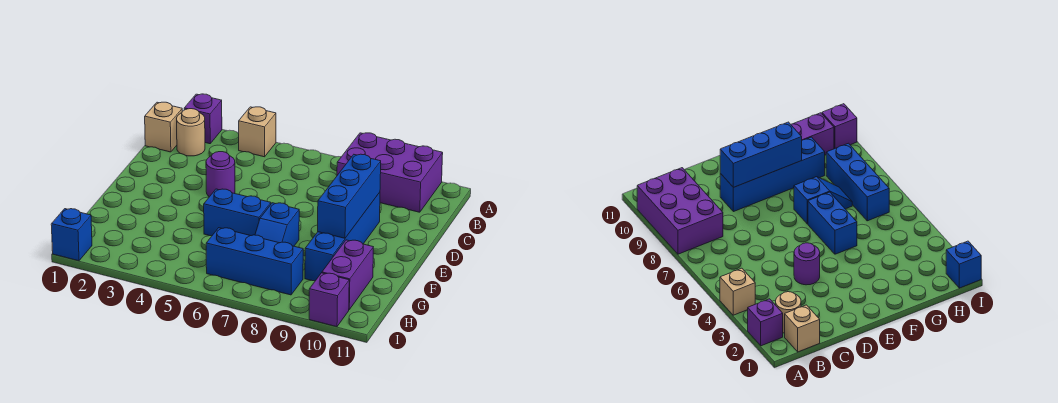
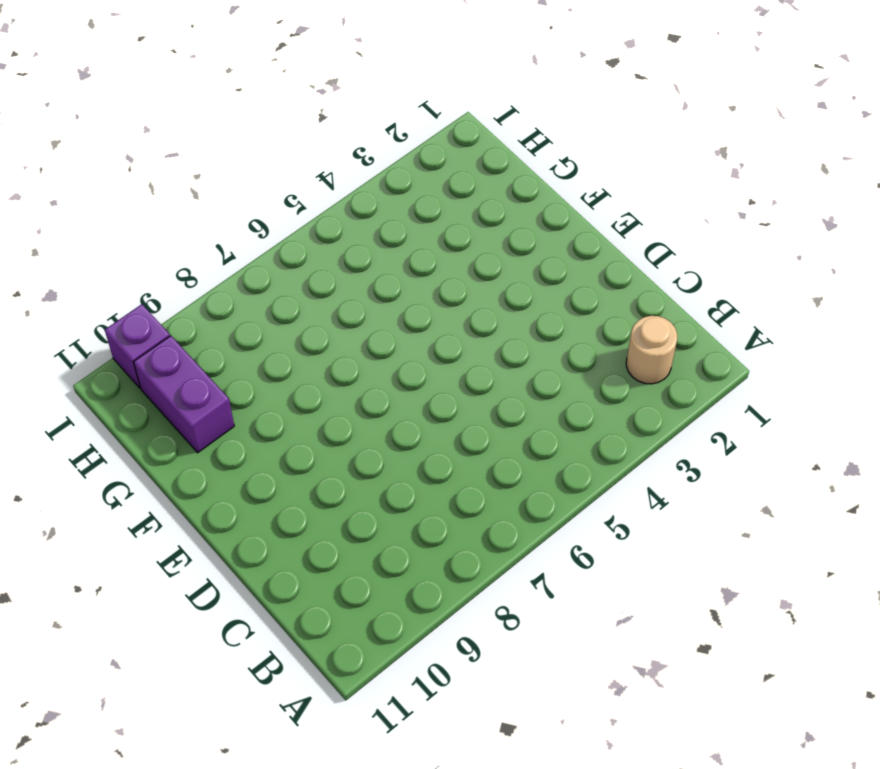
none -> purple brick A2 level 1
none -> tan brick A4 level 1
none -> purple brick A8:B10 level 1

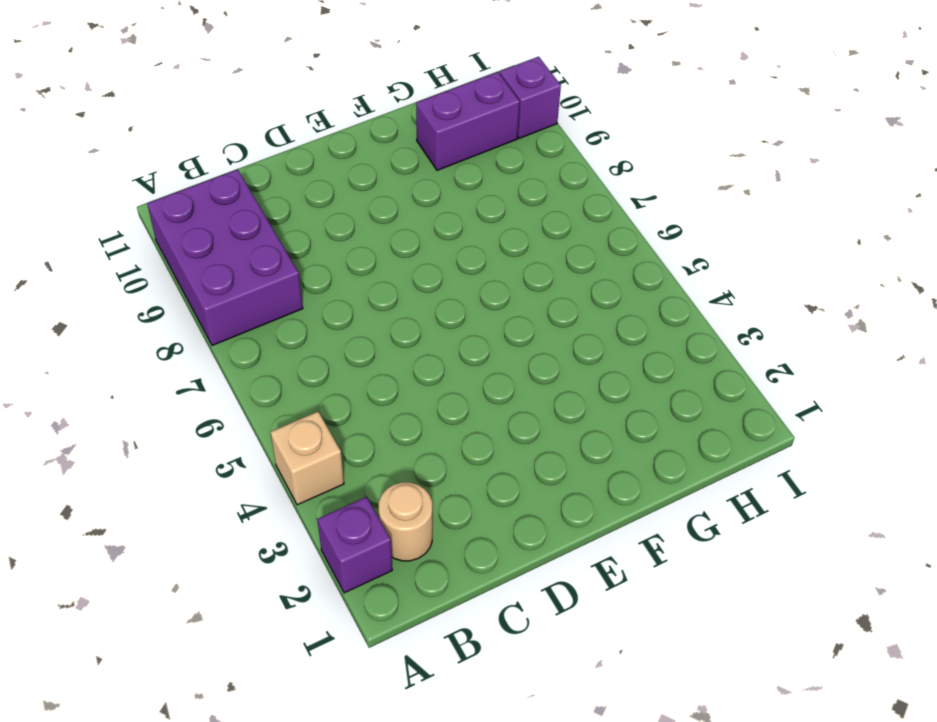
none -> tan brick B1 level 1
none -> purple round brick D4 level 1
none -> blue brick D9:G9 level 1

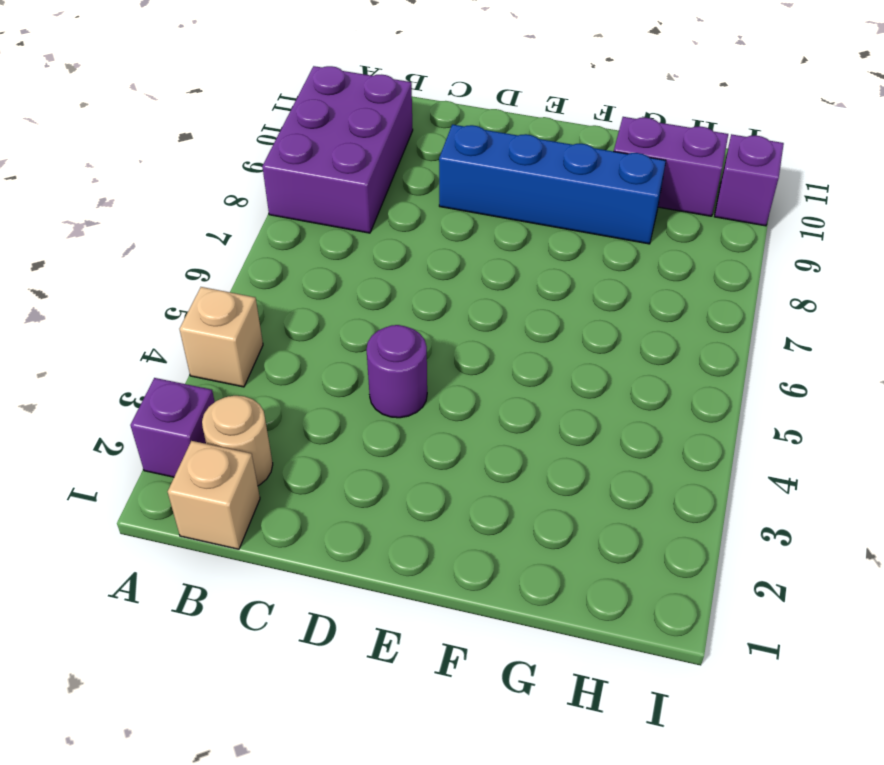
none -> blue brick F5:F6 level 1
none -> blue slope F7:G7 level 1 top F
none -> blue brick H6:H8 level 1

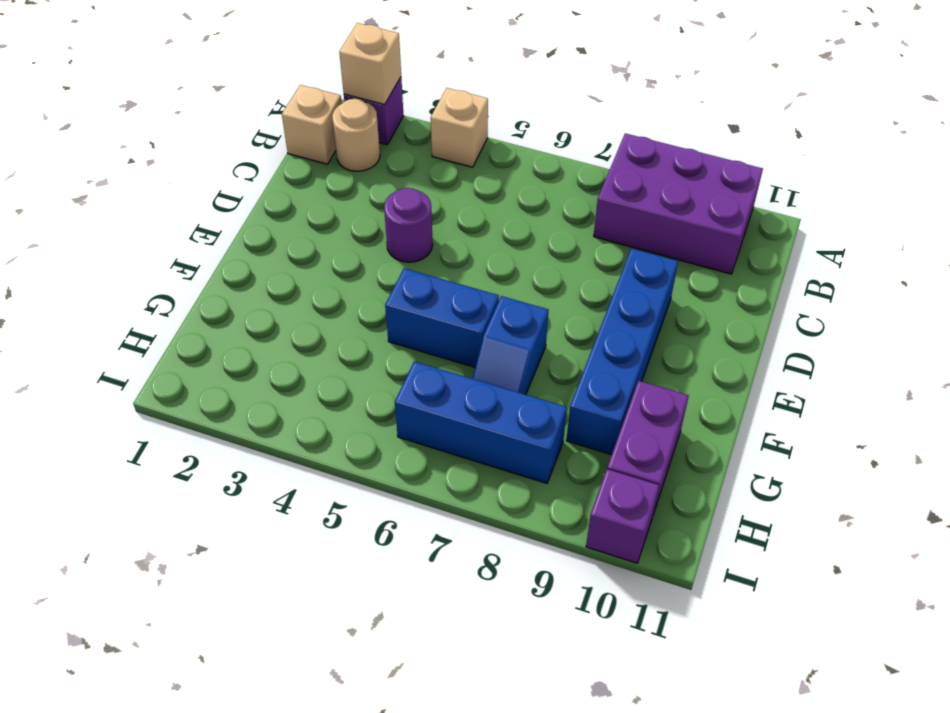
tan brick A2 level 2 -> none
none -> blue brick I1 level 1
none -> blue brick D9:F9 level 2

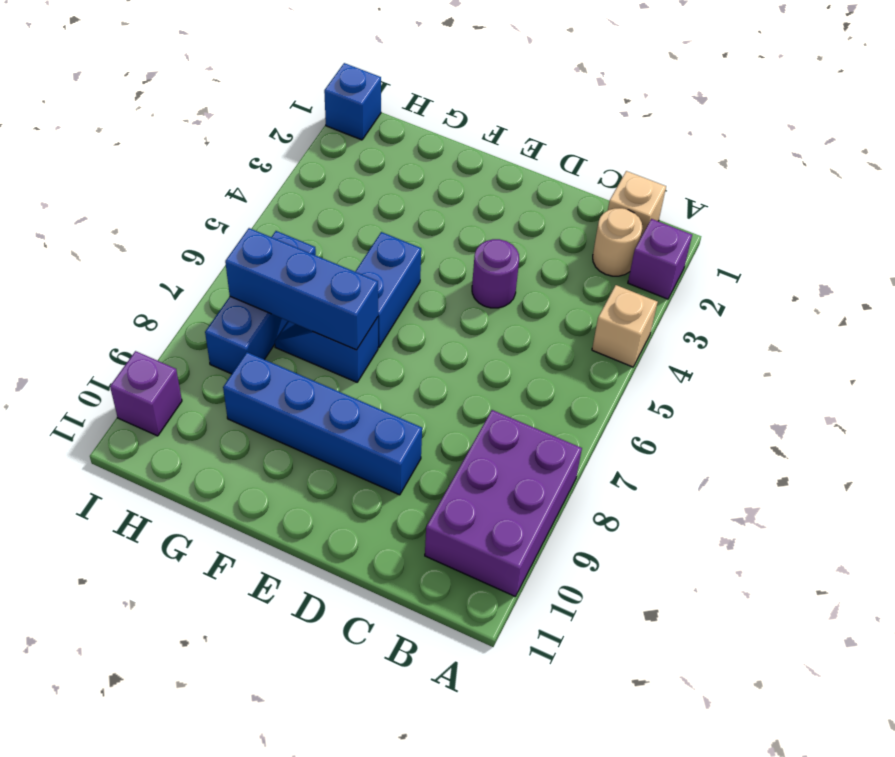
blue brick F7:H7 level 2 -> blue brick D9:F9 level 2
none -> purple brick G10:H10 level 1

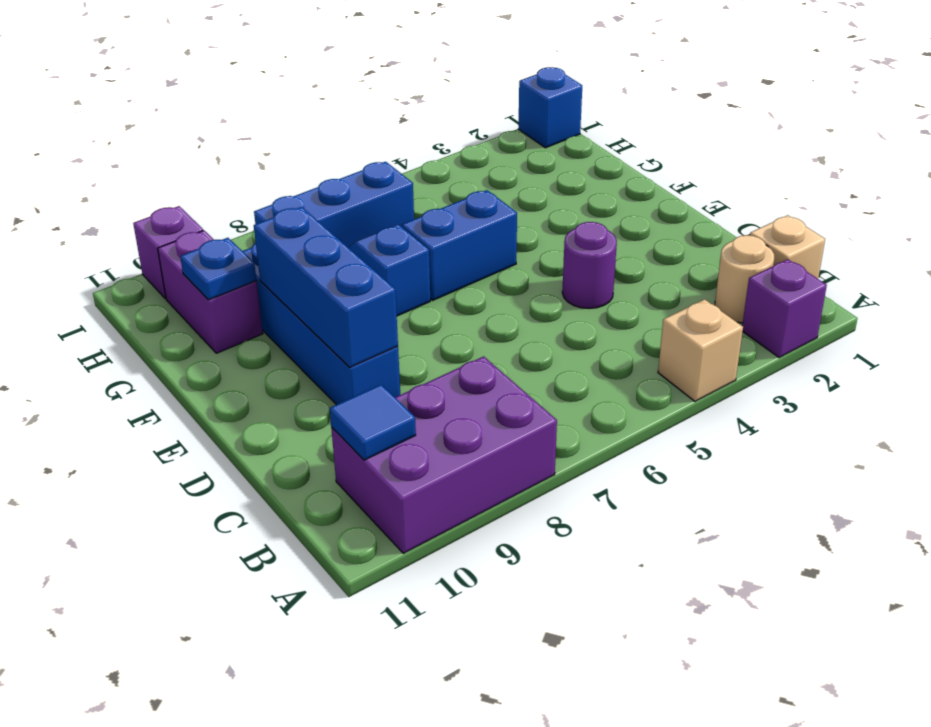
blue tile B10 level 2 -> none
blue plate G10 level 2 -> none

